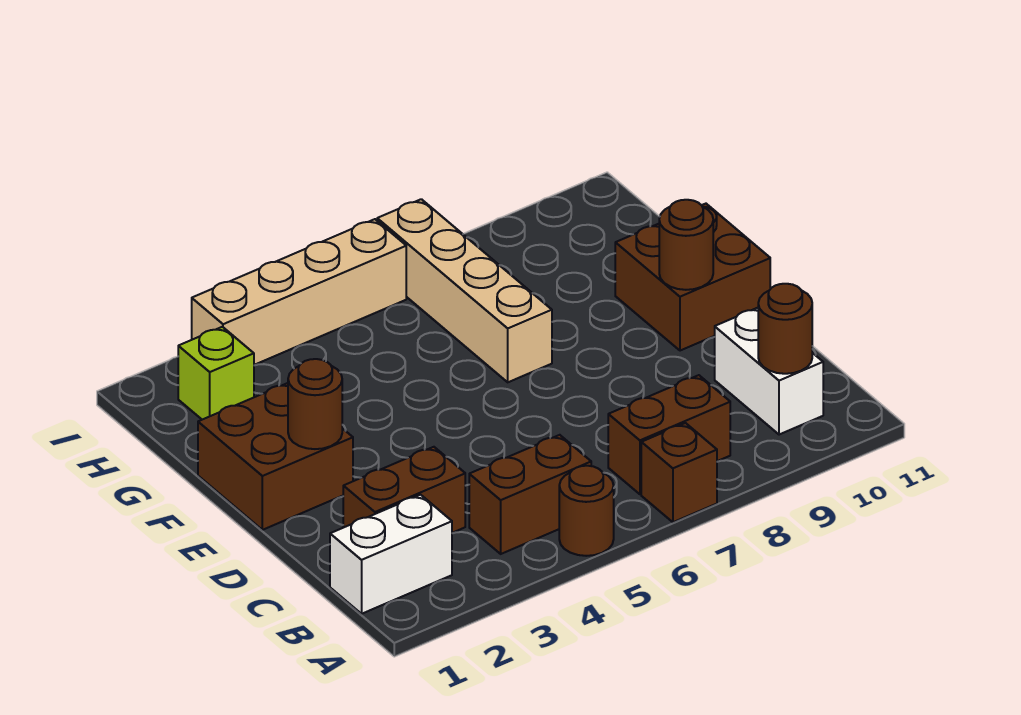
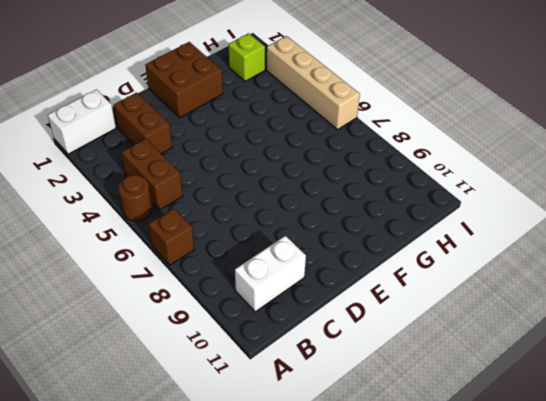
white brick A1:B1 level 1 -> white brick B1:B2 level 1
none -> brown brick B7:B8 level 1
none -> brown brick E10:F11 level 1
none -> tan brick F7:I7 level 1

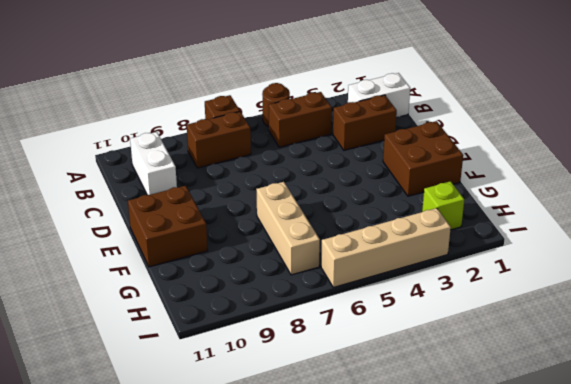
tan brick F7:H7 level 1 -> tan brick F7:I7 level 1
none -> brown round brick B10 level 2
none -> brown round brick E2 level 2
none -> brown round brick E10 level 2

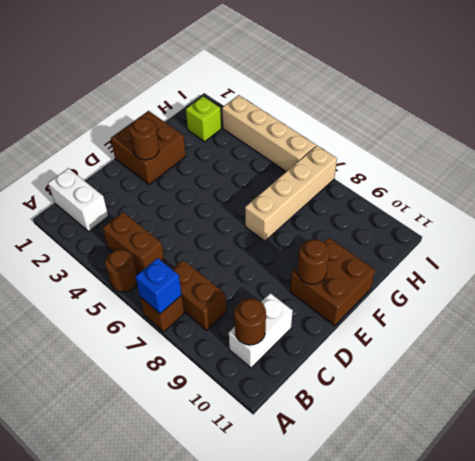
blue brick A7 level 2 -> none
none -> brown brick C2:C3 level 1

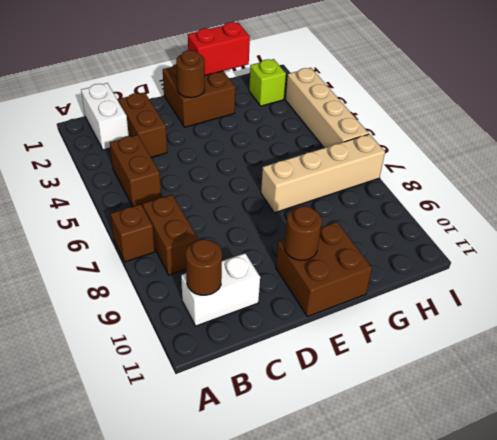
red brick F1:G1 level 2 -> none
none -> brown round brick A5 level 1

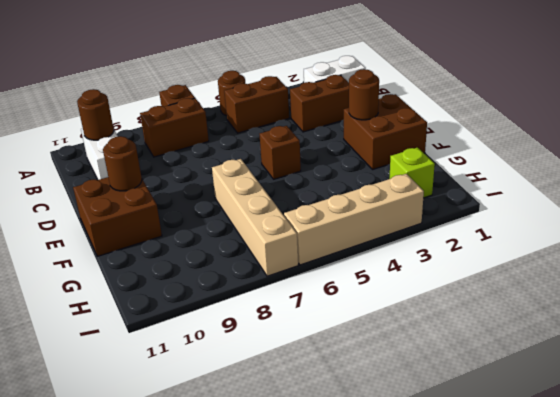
brown brick E5 level 1 -> none

